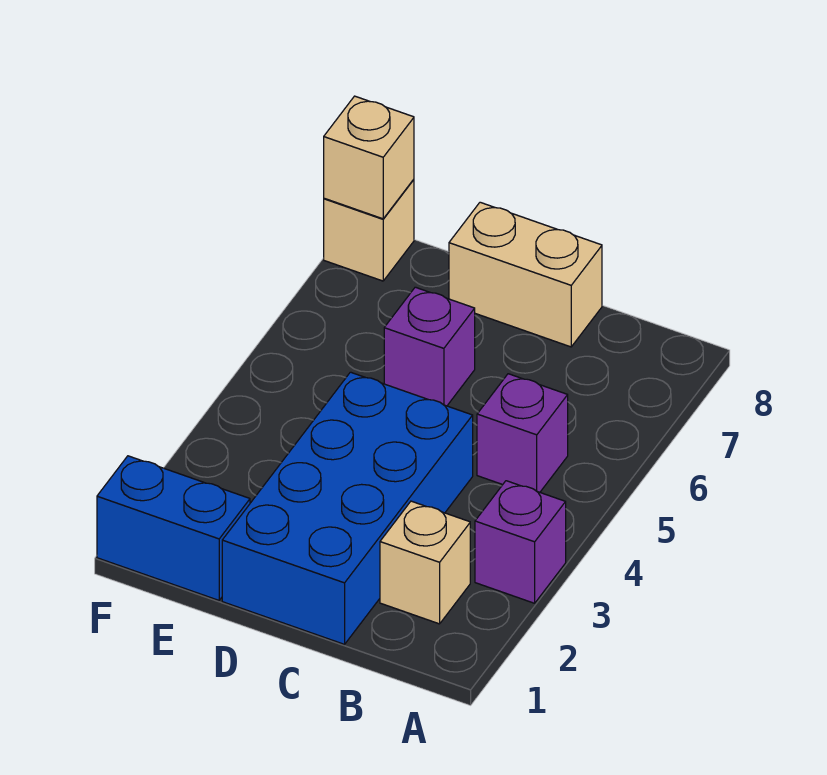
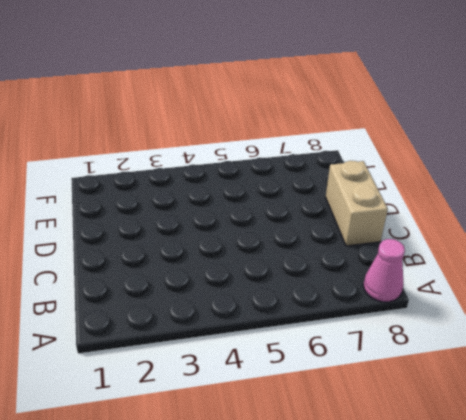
pink cone A8 level 1 -> none
none -> purple brick A3 level 1
none -> tan brick B2 level 1

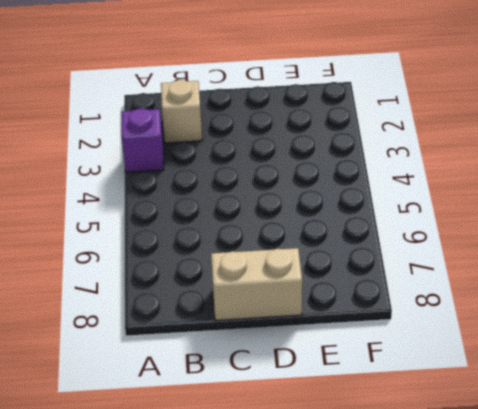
none -> purple brick B5 level 1
none -> blue brick C1:D4 level 1

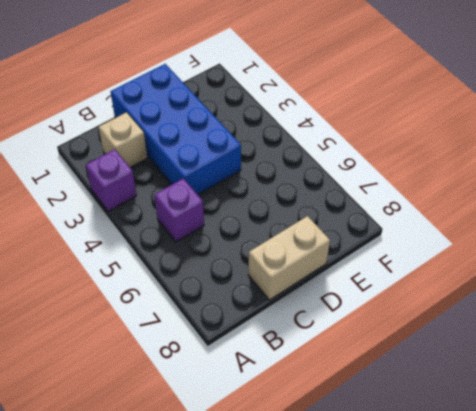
none -> purple brick D6 level 1
none -> blue brick E1:F1 level 1

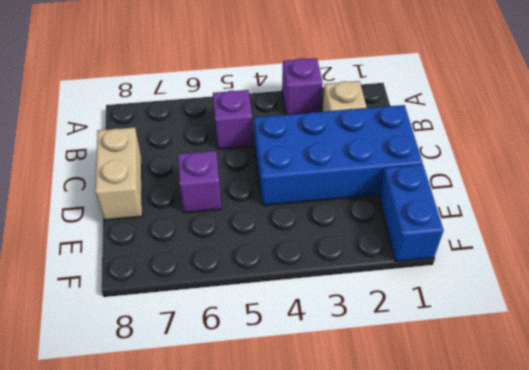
none -> tan brick F8 level 1
none -> tan brick F8 level 2

